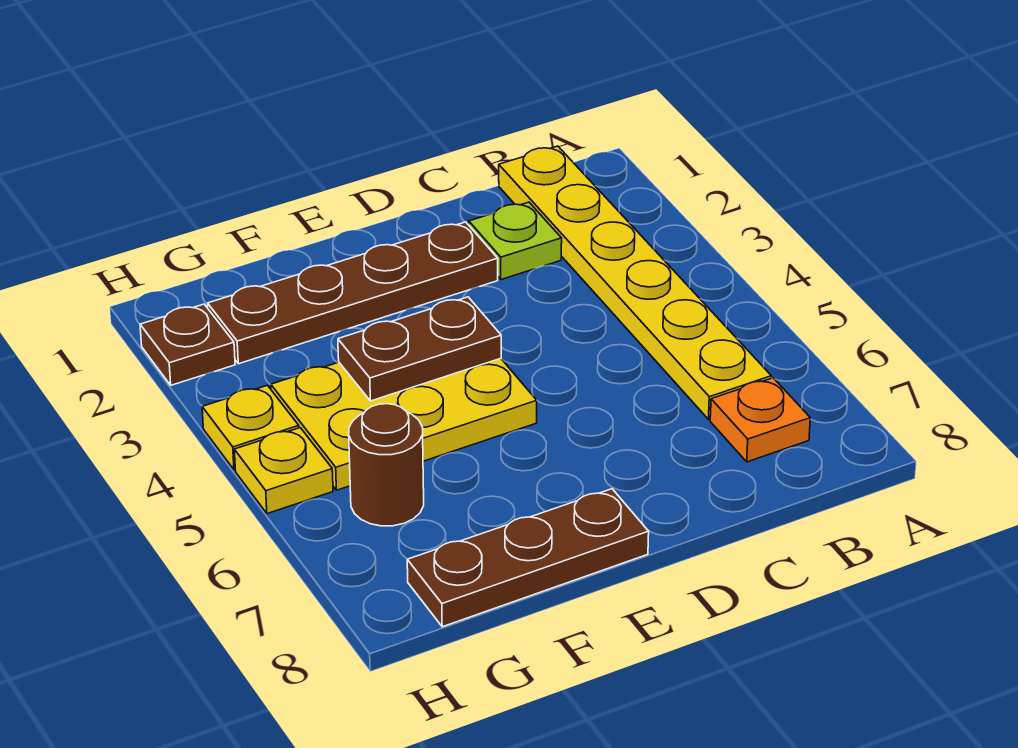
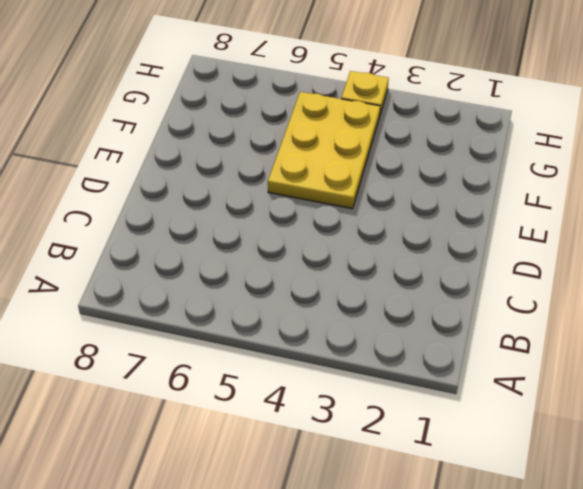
none -> yellow plate B1:B6 level 1
none -> orange plate B7 level 1

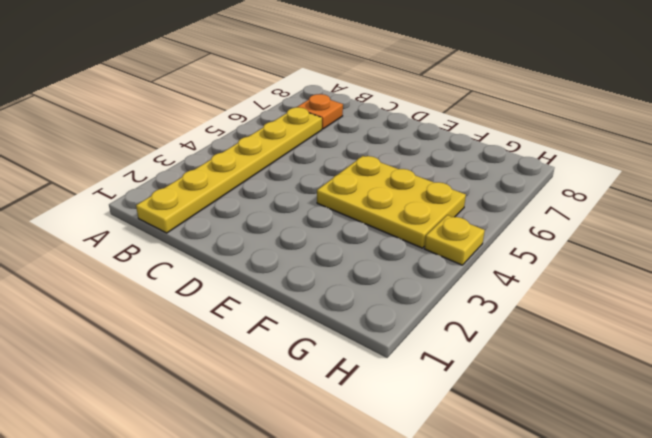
none -> lime plate C2 level 1
none -> brown plate D2:G2 level 1

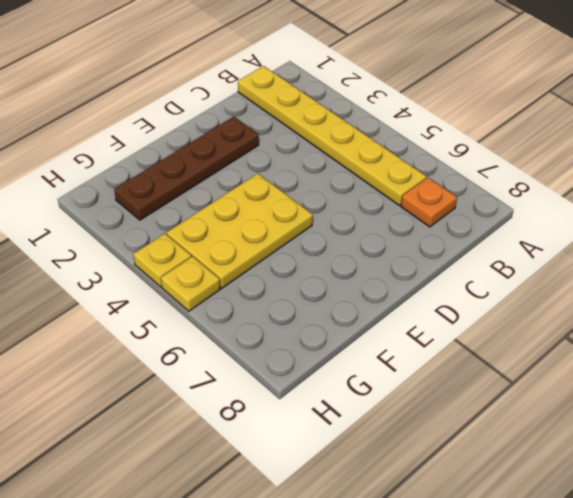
none -> lime plate C2 level 1
none -> brown plate E8:G8 level 1

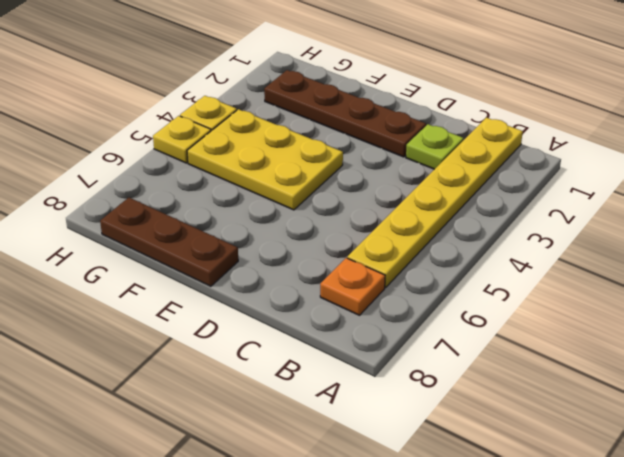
none -> brown round brick G6 level 1
none -> brown plate H2 level 1

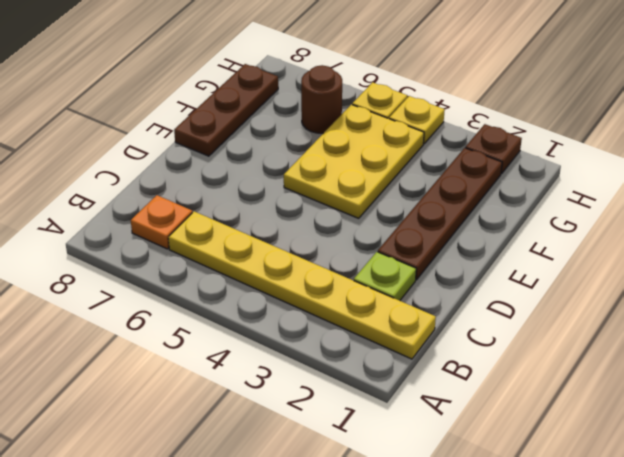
none -> brown plate E4:F4 level 2

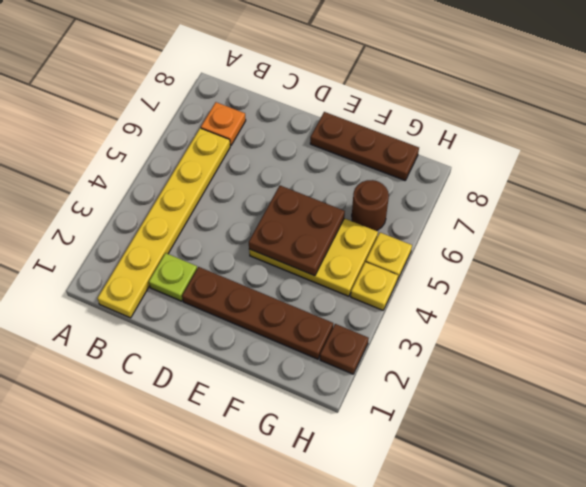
brown plate E4:F5 level 2 -> brown plate E4:F4 level 2

